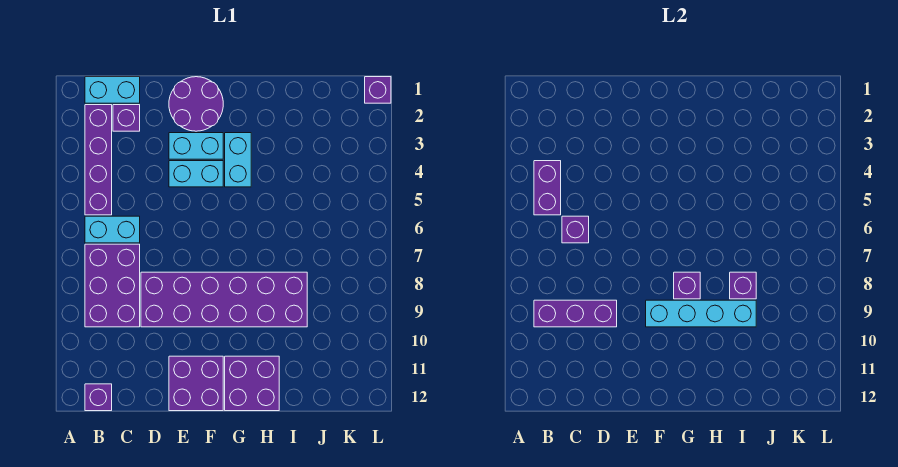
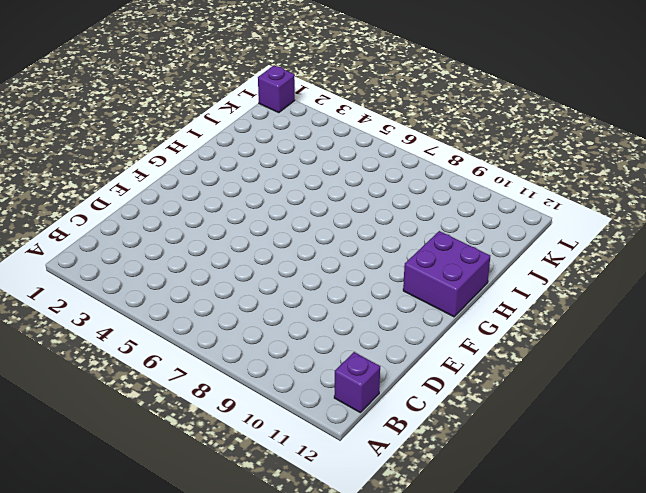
none -> cyan brick B1:C1 level 1
none -> purple brick B2:B5 level 1
none -> cyan brick B6:C6 level 1

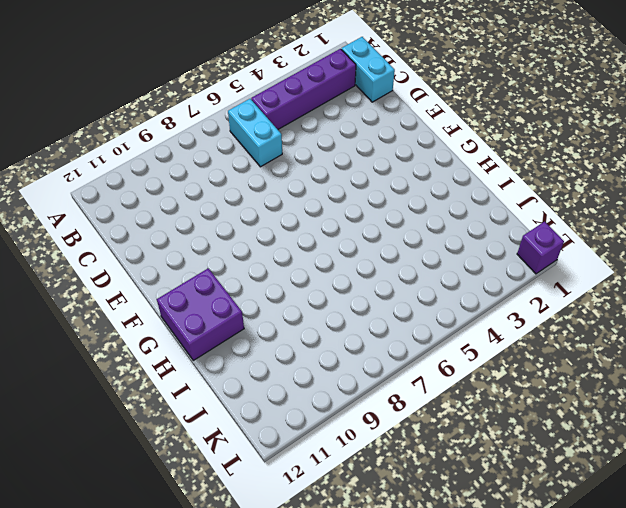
none -> purple brick B7:C9 level 1
none -> purple brick B12 level 1
none -> purple brick C2 level 1

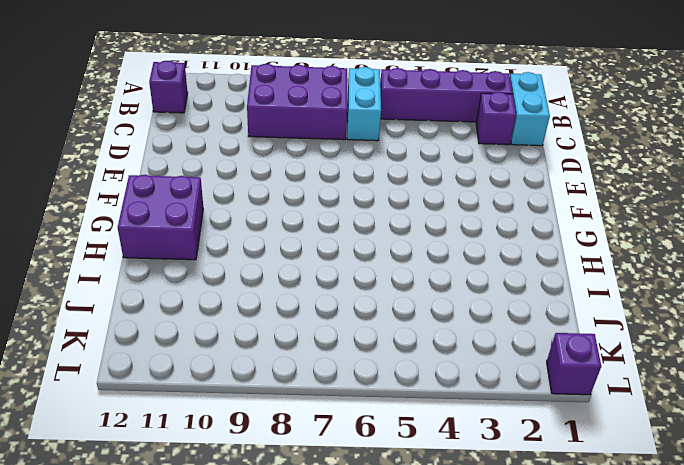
none -> purple brick D8:I9 level 1
none -> purple round brick E1:F2 level 1
none -> cyan brick E3:F3 level 1

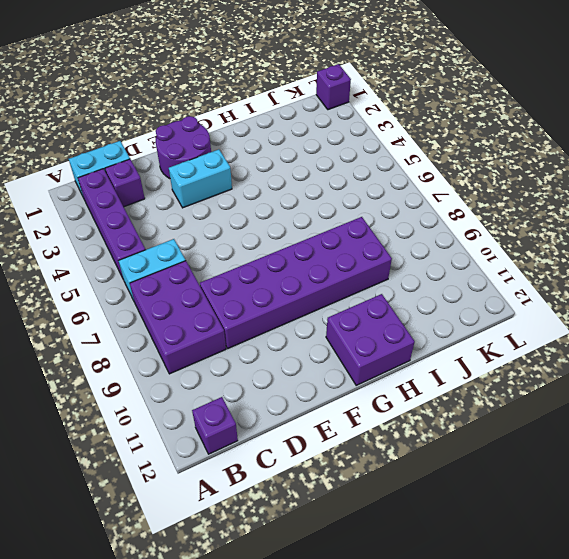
none -> cyan brick E4:F4 level 1
none -> purple brick E11:F12 level 1
none -> cyan brick G3:G4 level 1

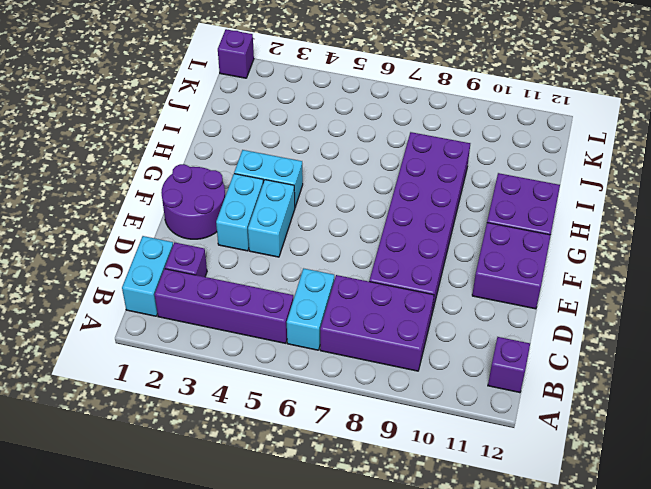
none -> purple brick B4:B5 level 2
none -> purple brick B9:D9 level 2
none -> purple brick C6 level 2

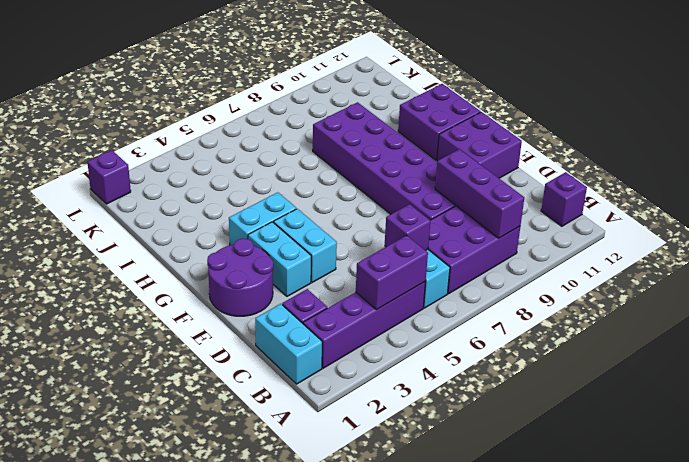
none -> cyan brick F9:I9 level 2
none -> purple brick G8 level 2
none -> purple brick I8 level 2

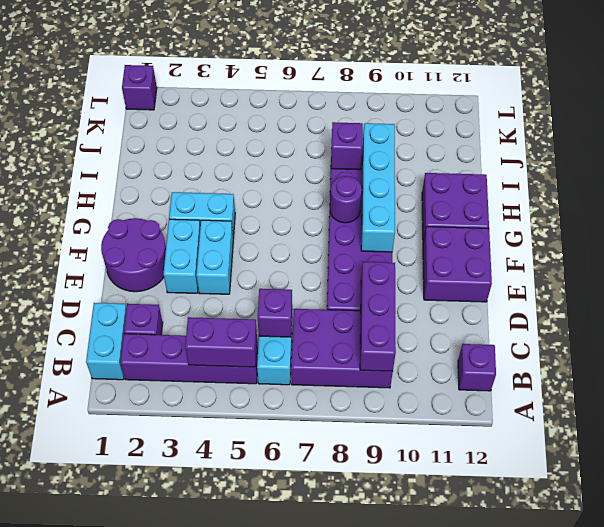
purple round brick G8 level 2 -> purple brick G8 level 2

